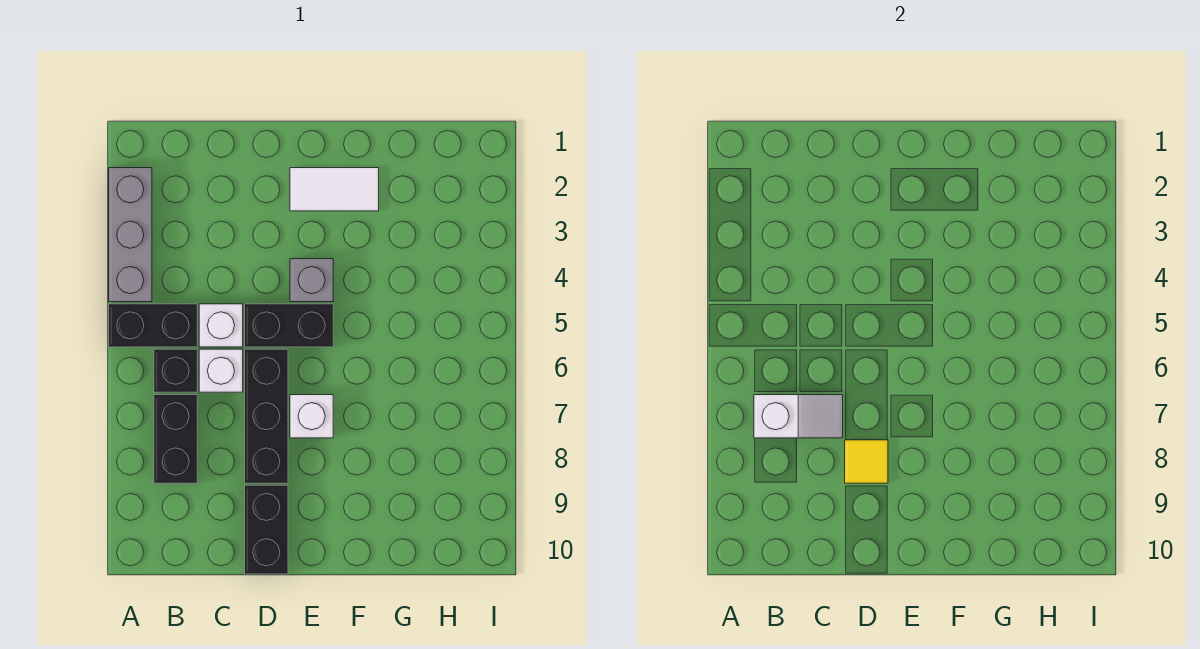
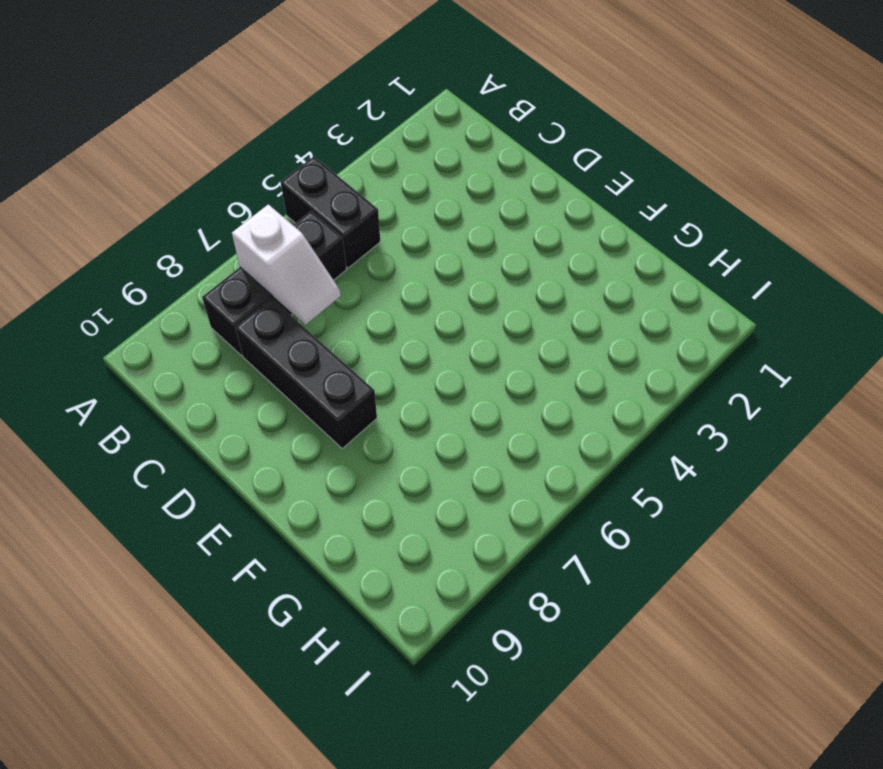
black brick C8:E8 level 1 -> black brick D6:D8 level 1
none -> grey brick A2:A4 level 1
none -> white brick C5 level 1
none -> white brick C6 level 1

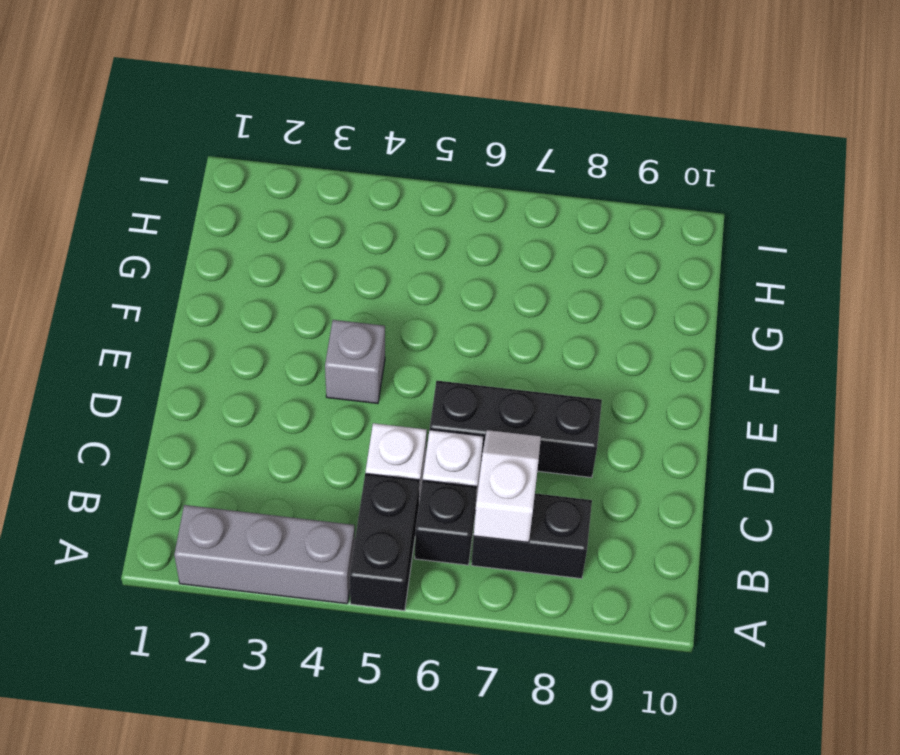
none -> black brick D5:E5 level 1
none -> black brick D9:D10 level 1
none -> white tile E2:F2 level 1

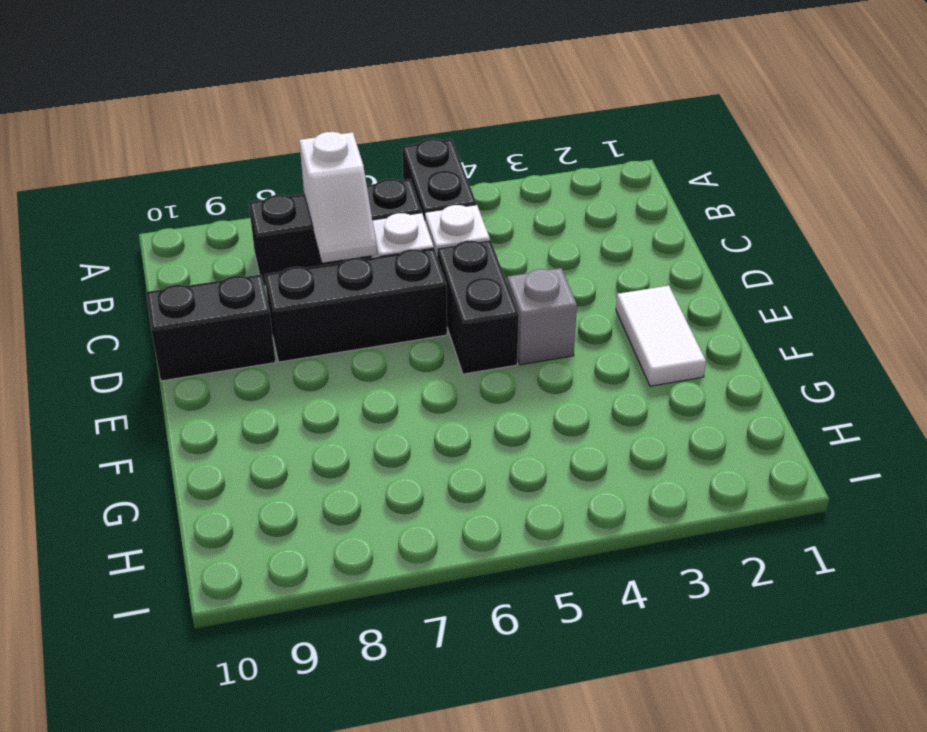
none -> grey brick A2:A4 level 1
none -> white brick E7 level 1
none -> yellow tile D8 level 2

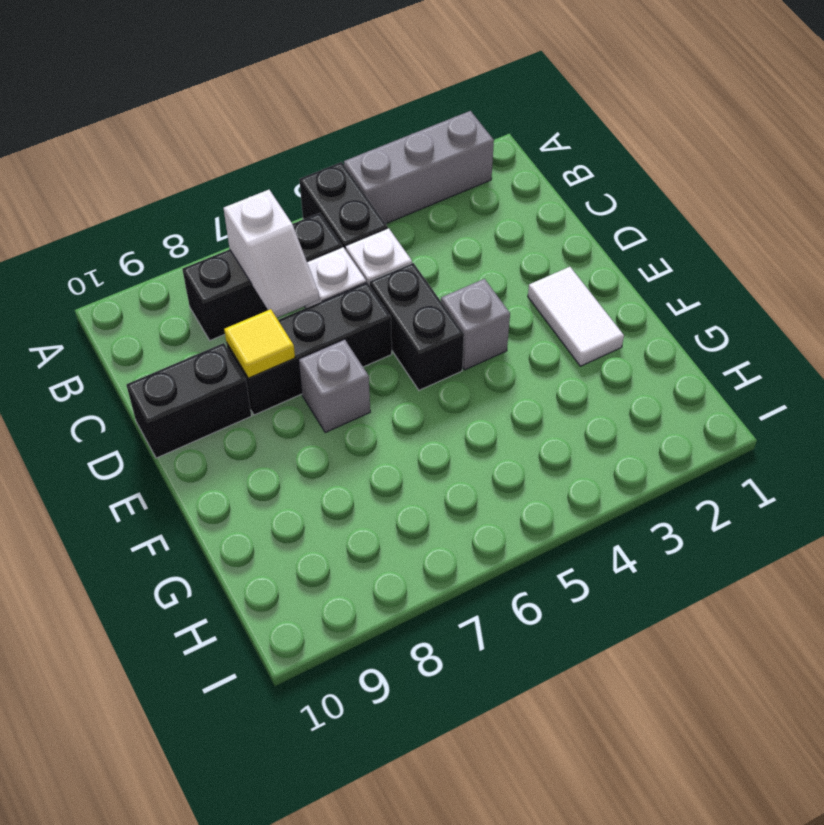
grey brick E7 level 1 -> white brick E7 level 1

